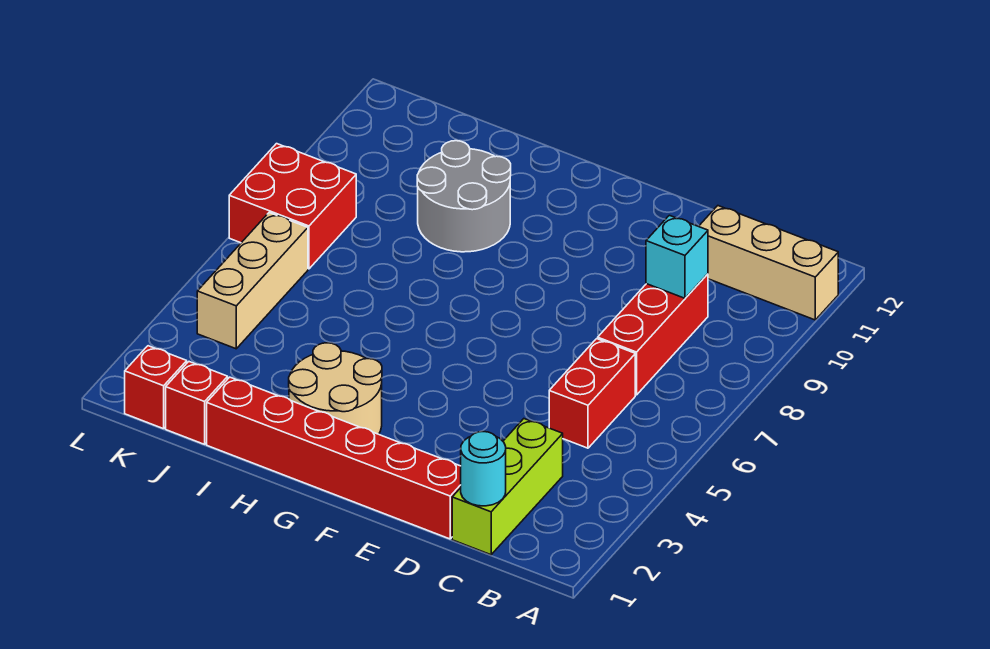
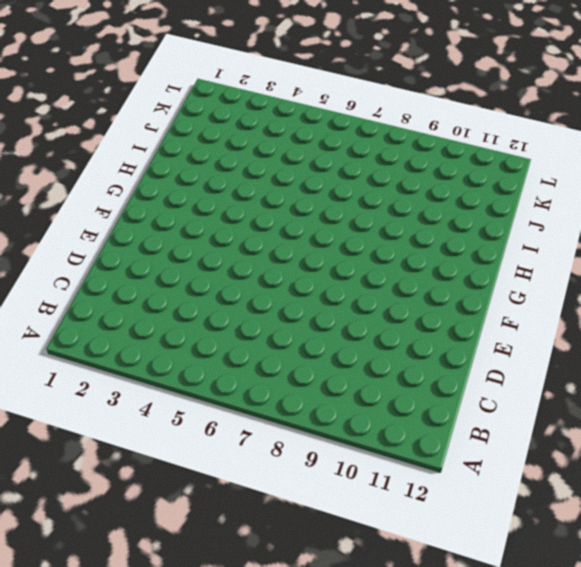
none -> tan brick A11:C11 level 1
none -> lime brick C1:C3 level 1
none -> red brick C5:C6 level 1

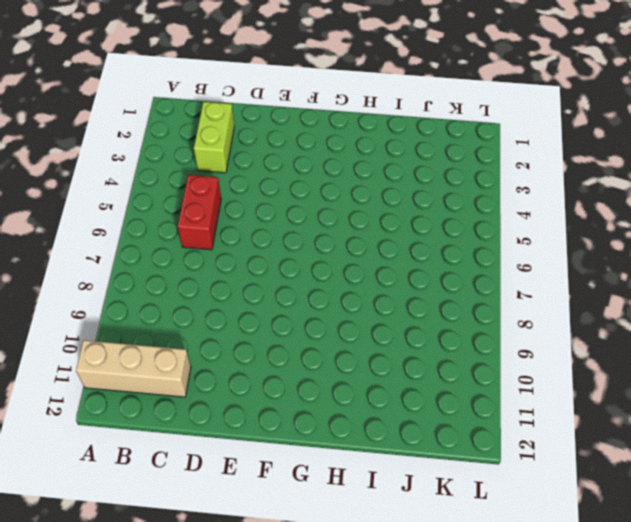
lime brick C2:C3 level 1 -> lime brick C1:C3 level 1
none -> red brick C7:C9 level 1
none -> red brick D1:I1 level 1
none -> tan round brick G2:H3 level 1

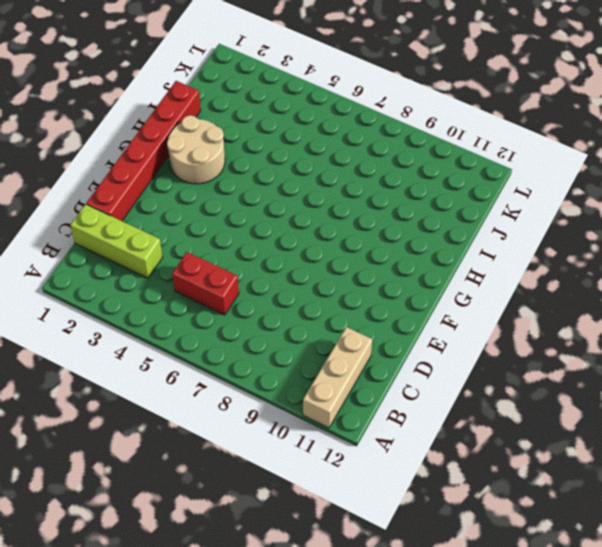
none -> red brick C7:C9 level 1
none -> grey round brick H9:I10 level 1
none -> red brick J1 level 1

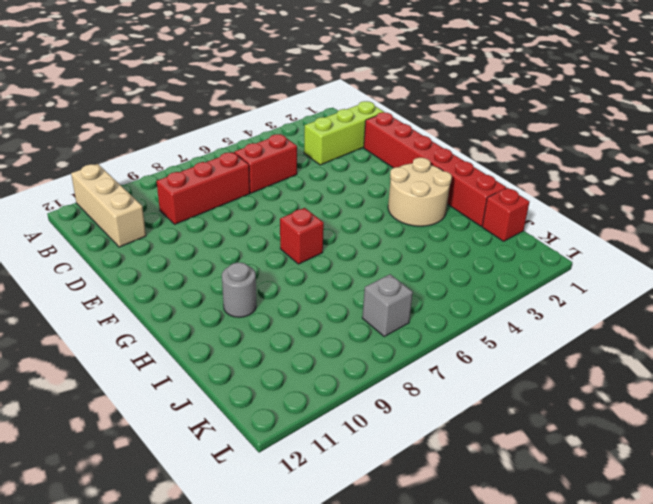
red brick G7 level 1 -> red brick K1 level 1
grey round brick H10 level 1 -> grey round brick H9:I10 level 1
grey brick K7 level 1 -> red brick K7:L8 level 1
none -> tan brick K4:K6 level 1
none -> cyan round brick C1 level 2
none -> cyan brick C9 level 2

